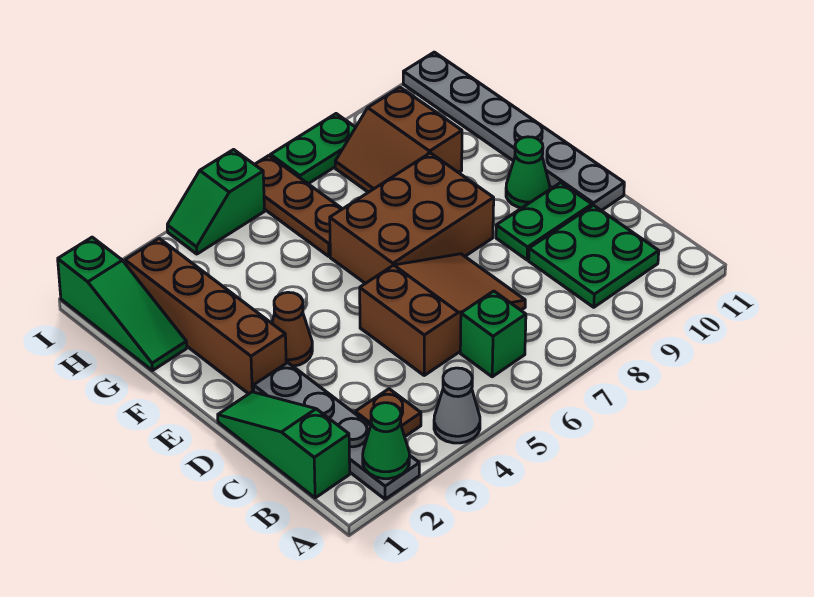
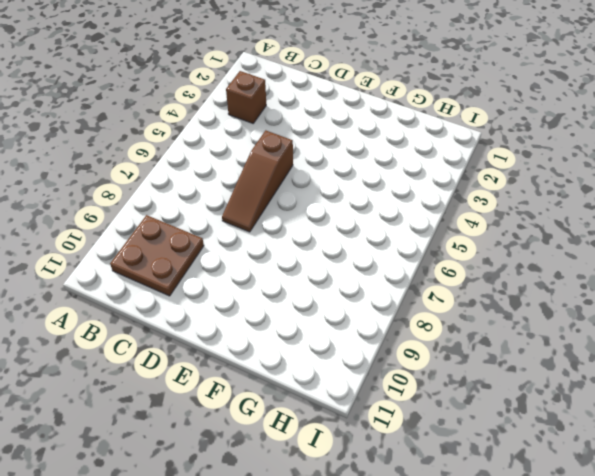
brown brick B3 level 1 -> brown plate B3 level 1
brown plate B9:C10 level 1 -> green plate B9:C10 level 1
brown slope D5:D7 level 1 top 5 -> brown slope C5:D7 level 1 top 5
none -> grey plate A2:D2 level 1
none -> grey cone A4 level 1
none -> green slope B1:D1 level 1 top B

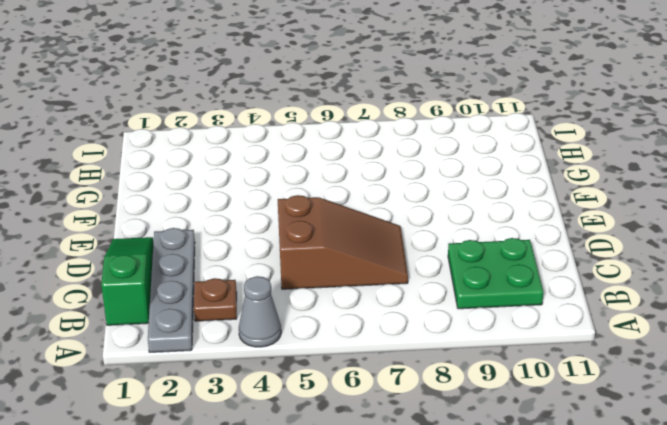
none -> green brick B6 level 1
none -> green plate D9:D10 level 1
none -> grey plate D11:I11 level 1

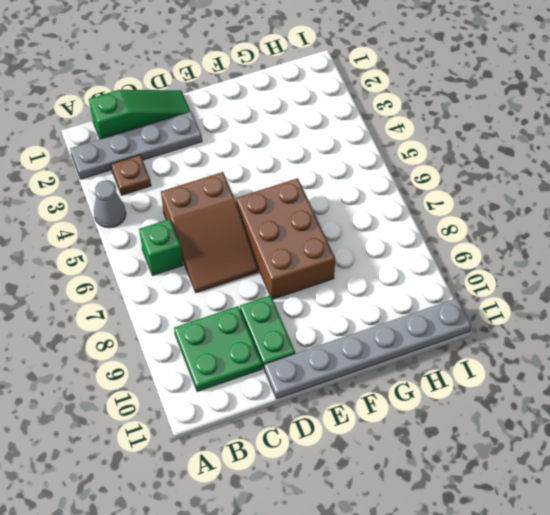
none -> brown brick E2:H2 level 1
none -> brown cone E3 level 1
none -> green cone E10 level 1

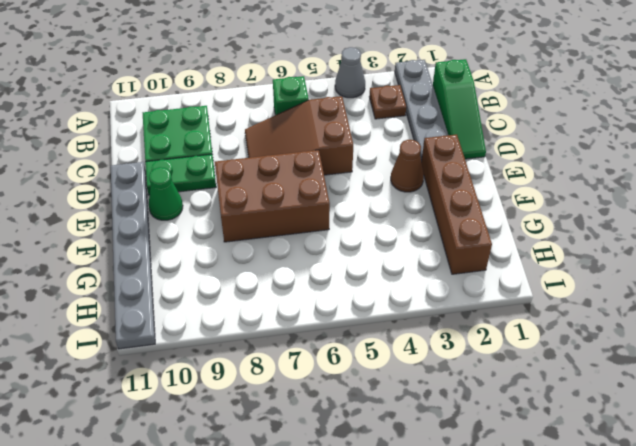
none -> green slope G1:I1 level 1 top I
none -> brown plate G6:I6 level 1
none -> brown slope G8:H9 level 1 top 9

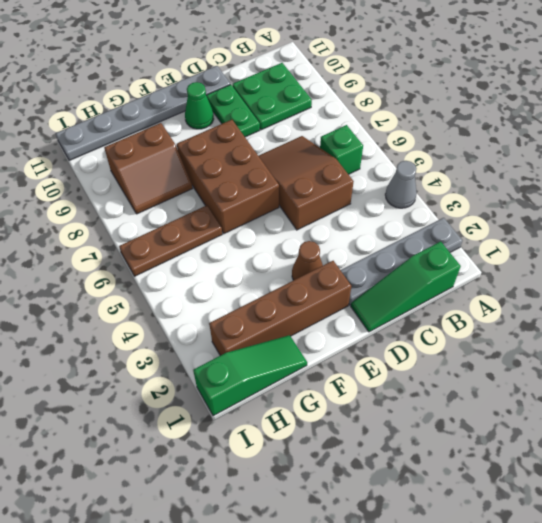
none -> brown plate B3 level 1
none -> green slope I4:I5 level 1 top 5
none -> green plate I7:I8 level 1

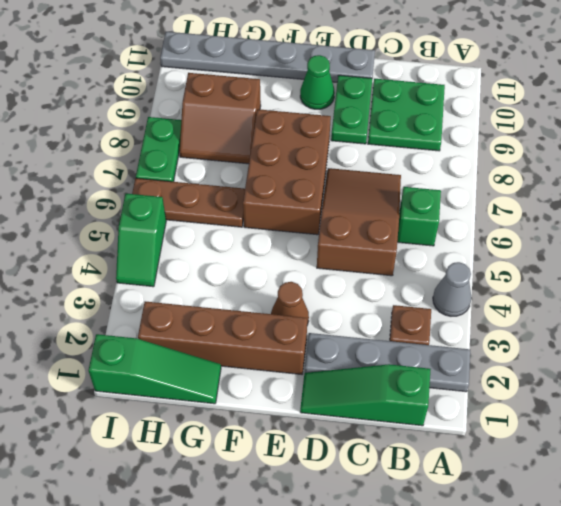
none -> green cone A2 level 2

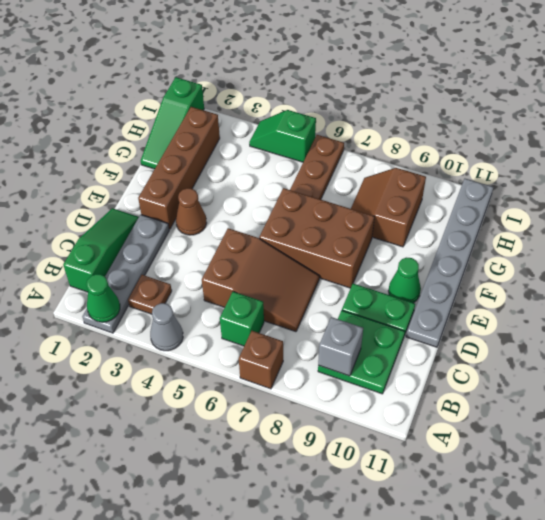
brown brick A7 level 1 -> none
grey brick B9 level 2 -> none
none -> green plate I7:I8 level 1

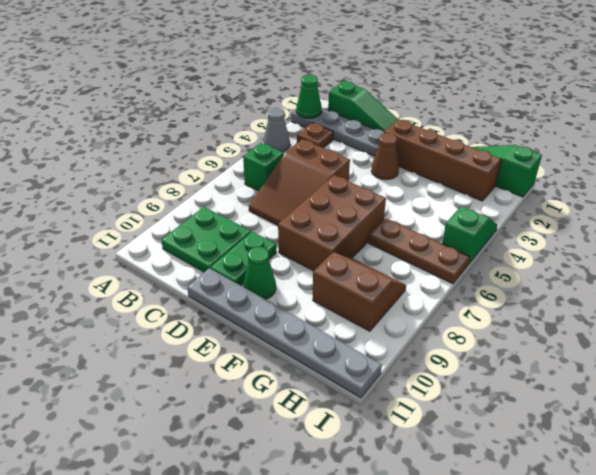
none -> green plate I7:I8 level 1

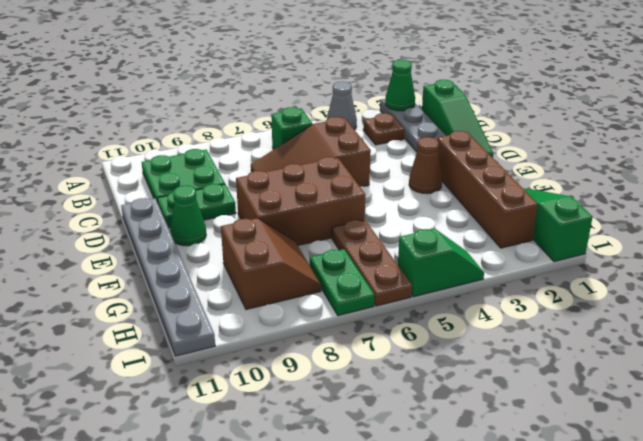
green plate H7:I7 level 1 -> green plate I7:I8 level 1

